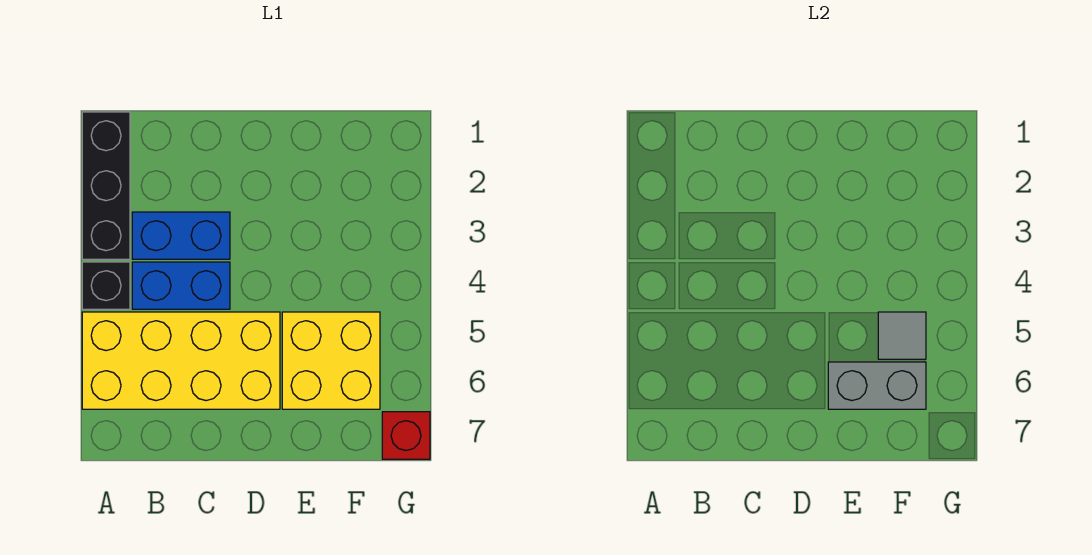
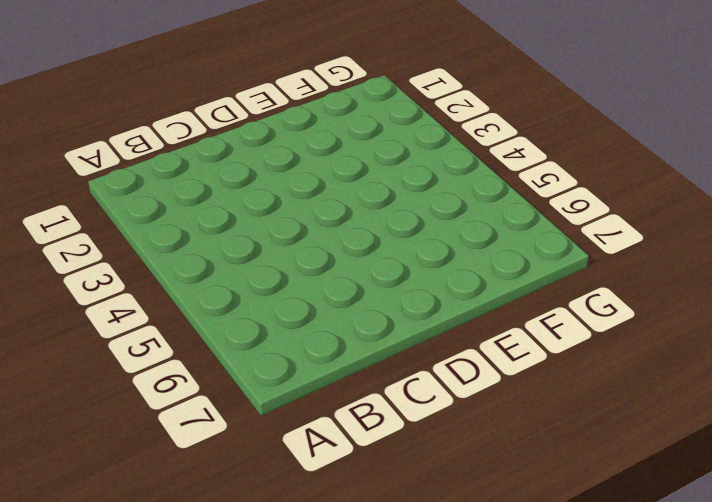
none -> black brick A1:A3 level 1
none -> black brick A4 level 1

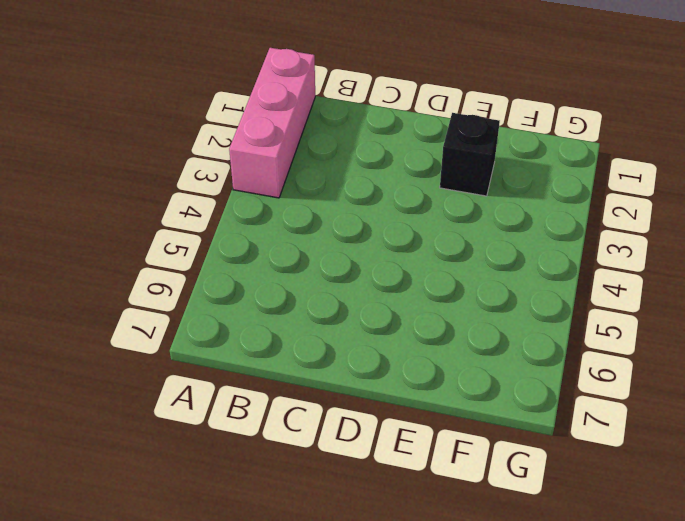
pink brick A1:A3 level 1 -> black brick A1:A3 level 1
black brick E2 level 1 -> black brick A4 level 1
none -> yellow brick A5:D6 level 1
none -> blue brick B3:C3 level 1

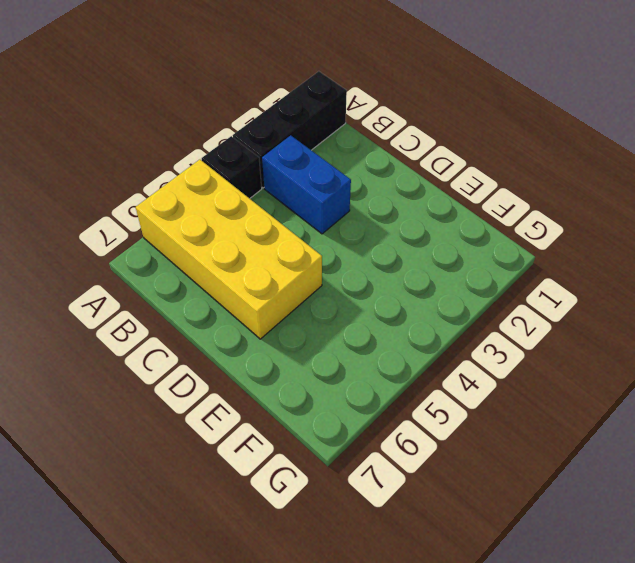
none -> blue brick B4:C4 level 1
none -> yellow brick E5:F6 level 1

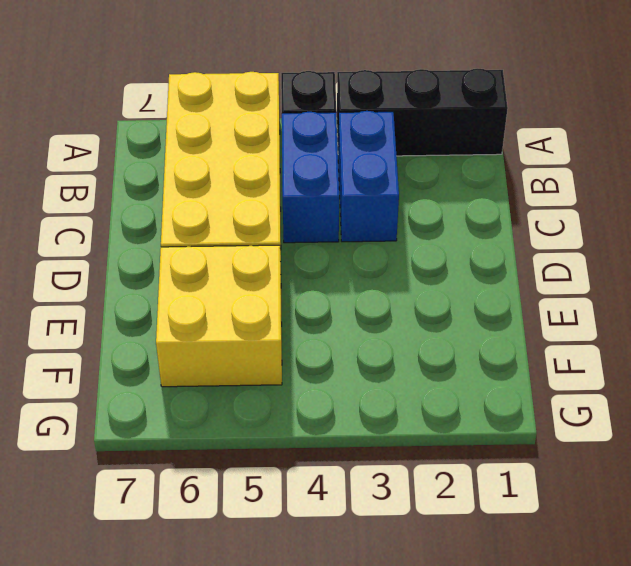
none -> red brick G7 level 1
none -> grey brick E6:F6 level 2

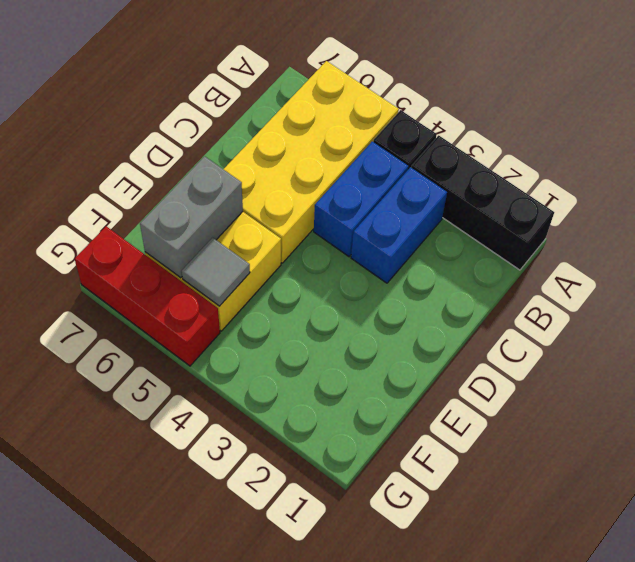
red brick G5:G7 level 1 -> red brick G7 level 1

